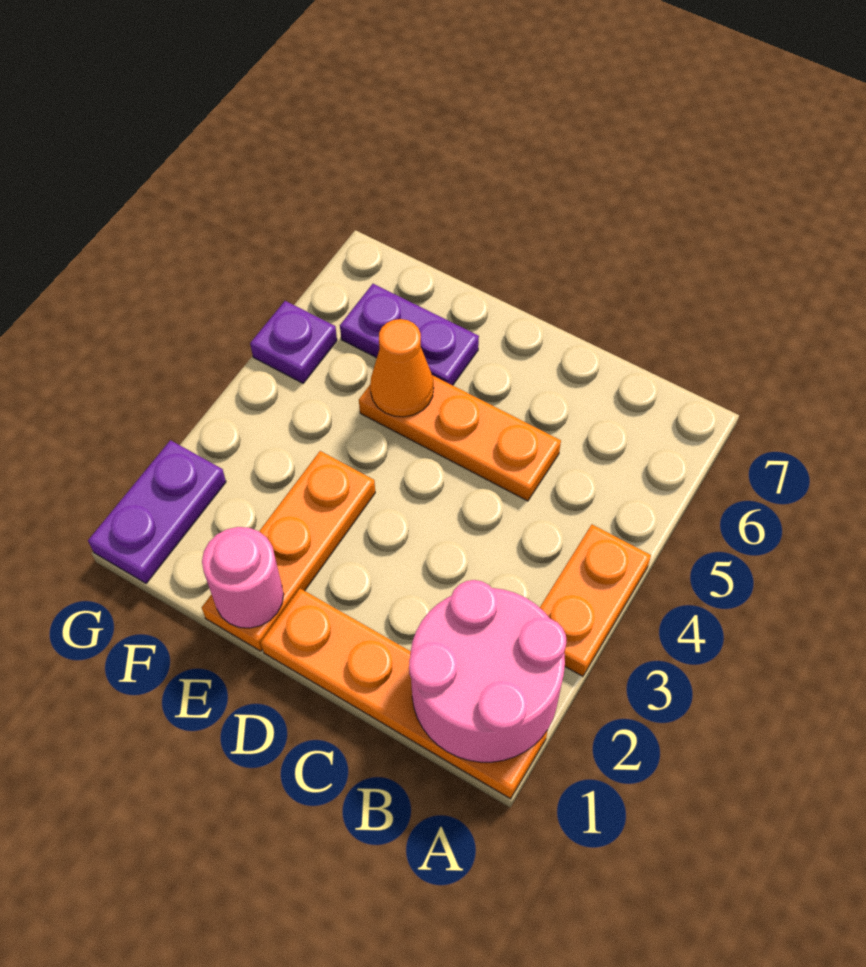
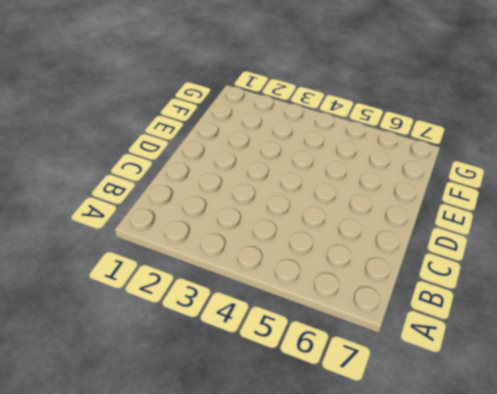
none -> orange plate A1:D1 level 1
none -> orange plate A3:A4 level 1

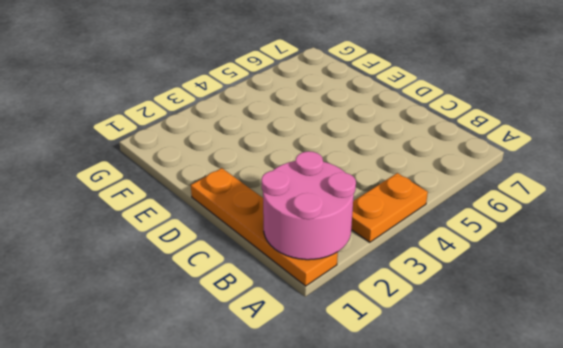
none -> orange plate C5:E5 level 1
none -> orange plate E1:E3 level 1

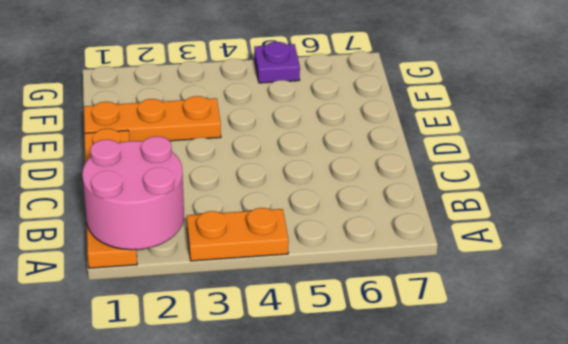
none -> orange plate C5:E5 level 1
none -> purple plate E6:F6 level 1

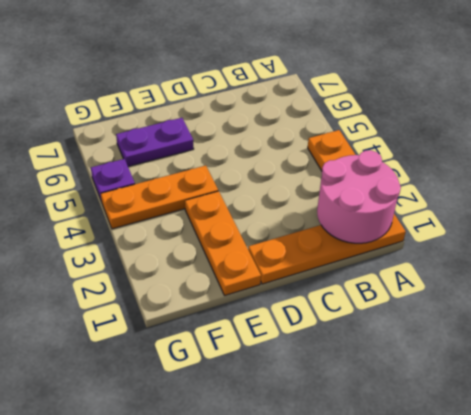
orange plate E4:G4 level 1 -> orange plate C5:E5 level 1
none -> purple plate G1:G2 level 1
none -> pink round brick E1 level 2

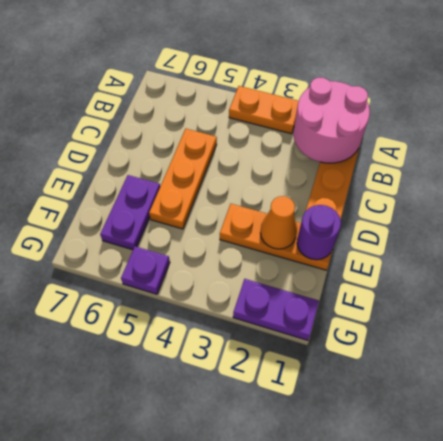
purple round brick E1 level 2 -> pink round brick E1 level 2
orange cone E2 level 2 -> orange cone E5 level 2

